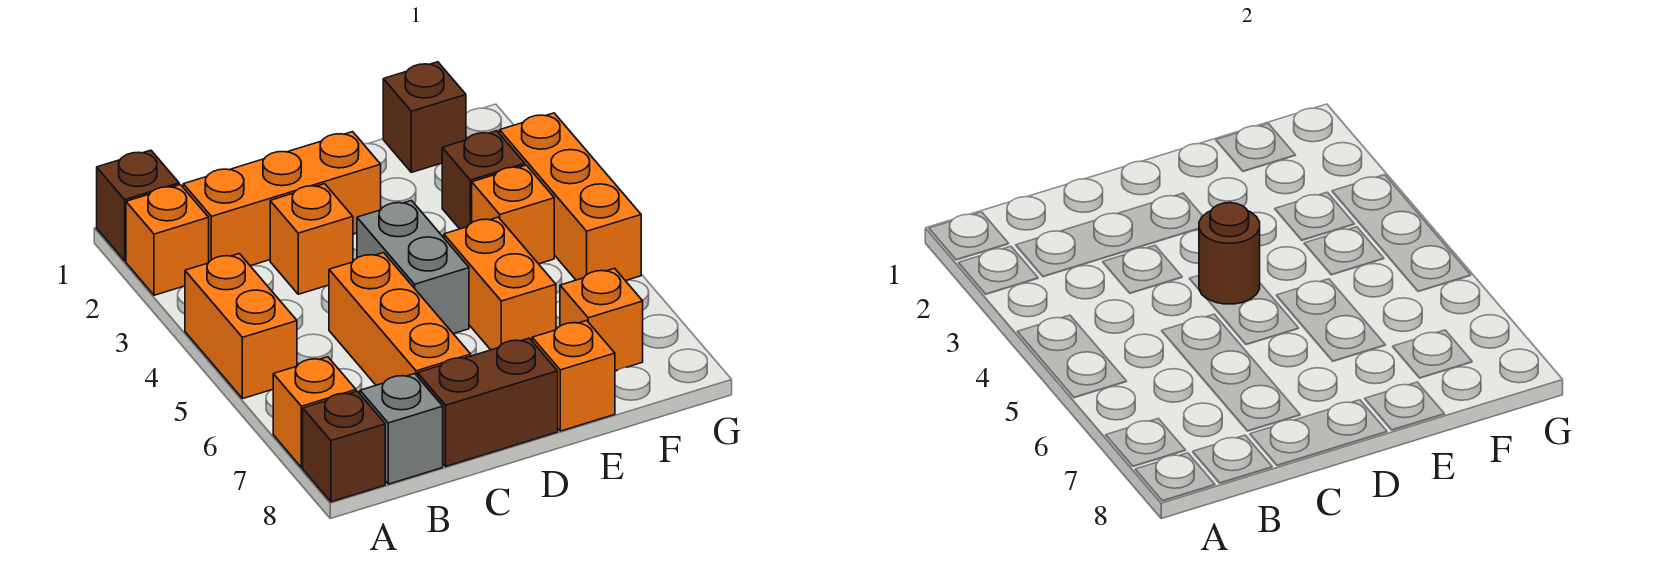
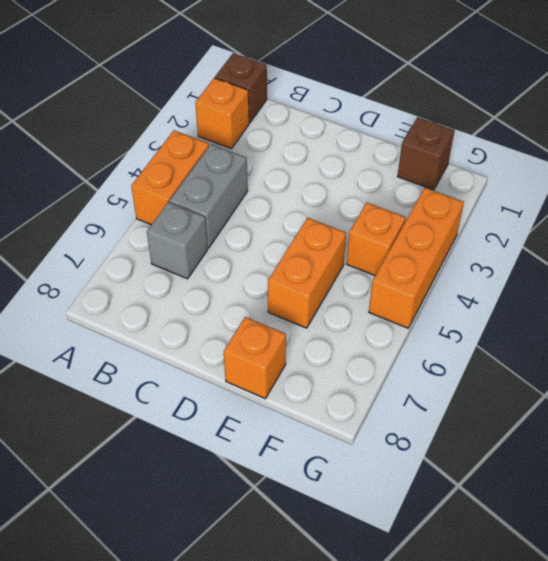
grey brick B4:B5 level 1 -> grey brick D4:D5 level 1
grey brick B6 level 1 -> grey brick B8 level 1
none -> orange brick A7 level 1
none -> brown brick A8 level 1
none -> orange brick B2:D2 level 1

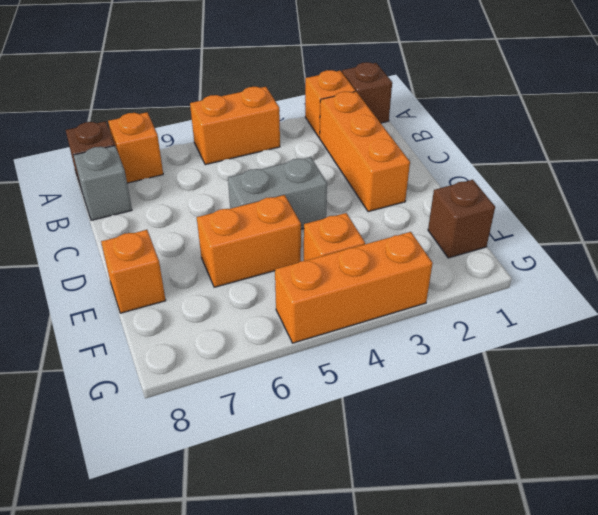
none -> orange brick C3 level 1
none -> orange brick C5:C7 level 1
none -> brown brick C8:D8 level 1

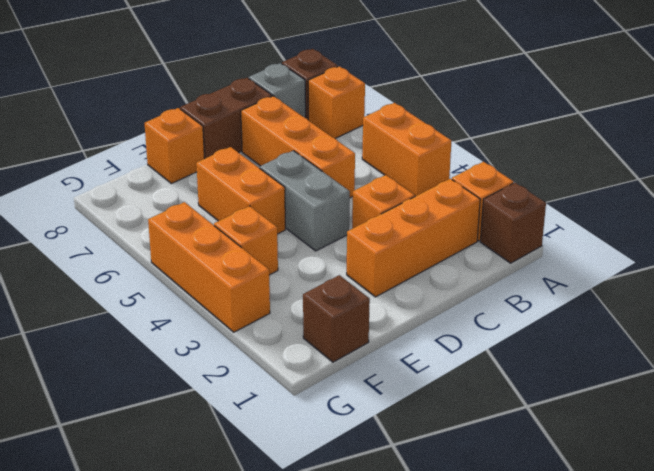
none -> brown brick F3 level 1
none -> orange brick F7 level 1
none -> brown round brick D4 level 2

